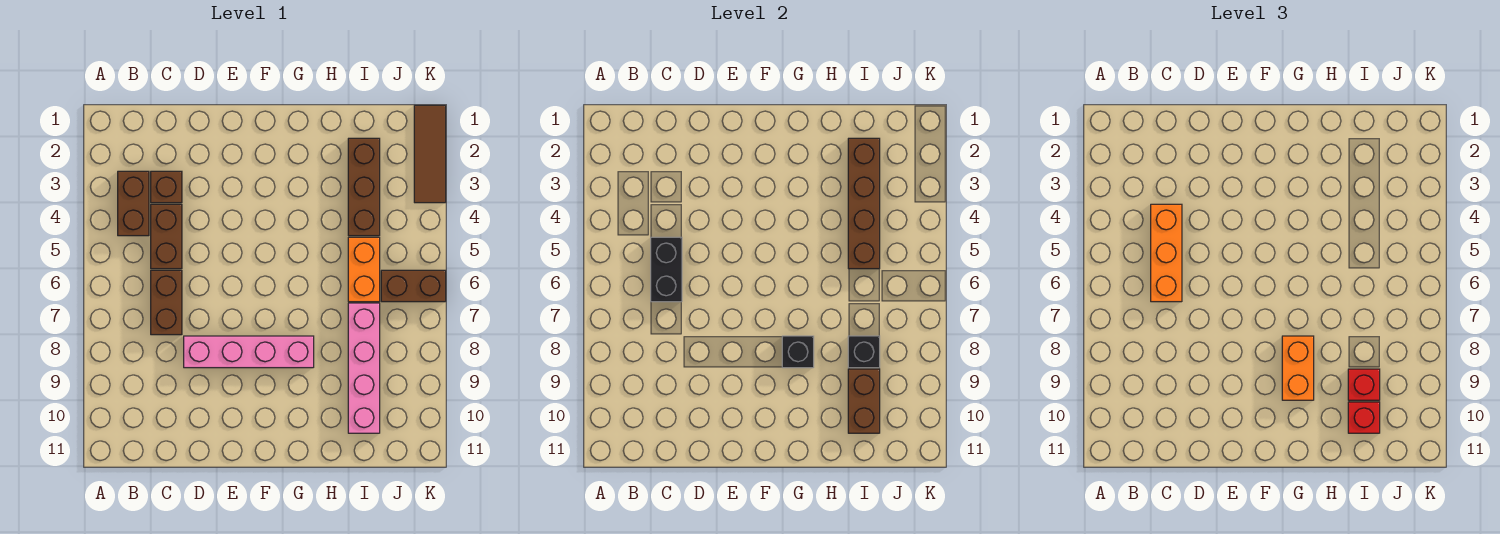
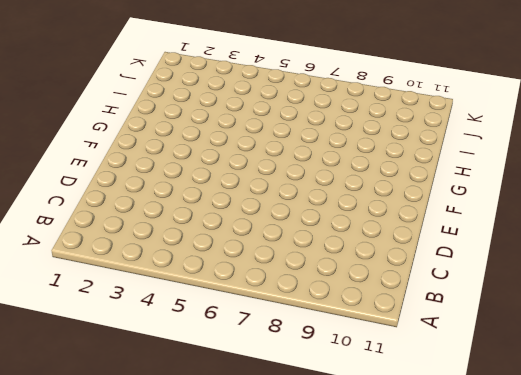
none -> brown brick B3:B4 level 1
none -> brown brick C3 level 1
none -> brown brick C4:C5 level 1

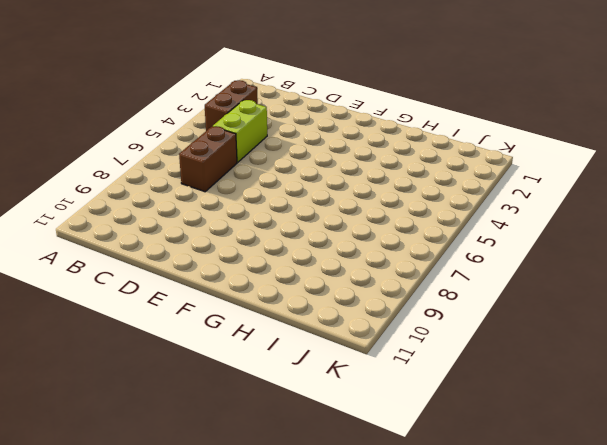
lime brick C4:C5 level 1 -> brown brick C4:C5 level 1
none -> brown brick C3 level 1
none -> pink brick D8:G8 level 1
none -> brown brick I2:I4 level 1

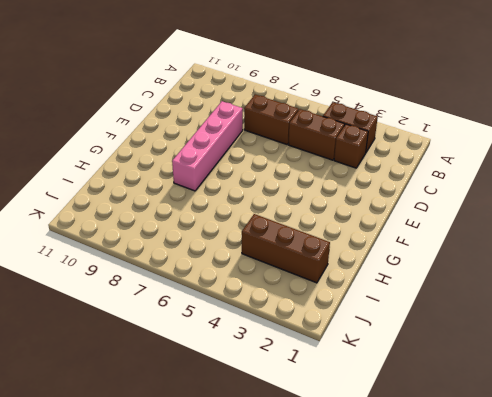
none -> orange brick I5:I6 level 1
none -> pink brick I7:I10 level 1
none -> brown brick J6:K6 level 1

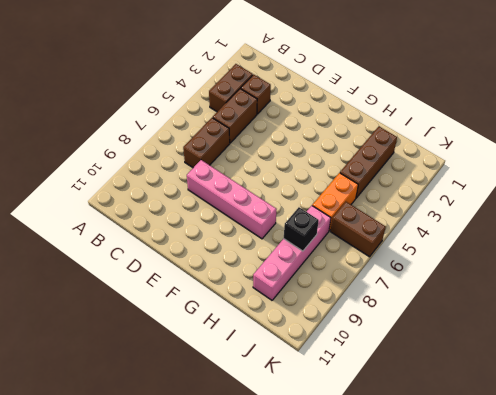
none -> brown tile K1:K3 level 1
none -> black brick C5:C6 level 2
none -> black brick G8 level 2

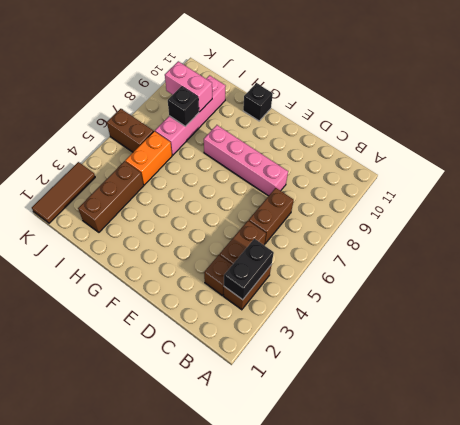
black brick B3:B4 level 2 -> black brick C5:C6 level 2
black brick G11 level 1 -> black brick G8 level 2
pink brick I9:J9 level 2 -> brown brick I9:I10 level 2
none -> brown brick I2:I5 level 2
none -> orange brick C4:C6 level 3
none -> orange brick G8:G9 level 3

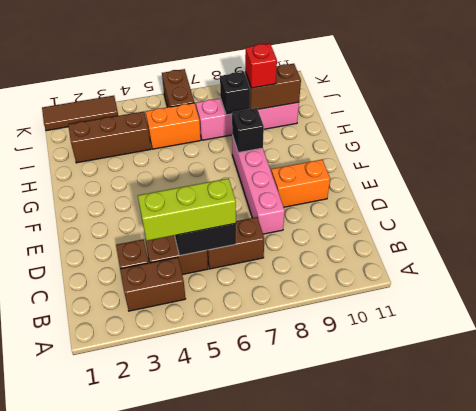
lime brick C4:C6 level 3 -> orange brick C4:C6 level 3
orange brick E9:E10 level 1 -> orange brick G8:G9 level 3
none -> brown brick I2:I5 level 2
none -> red brick I10 level 3

